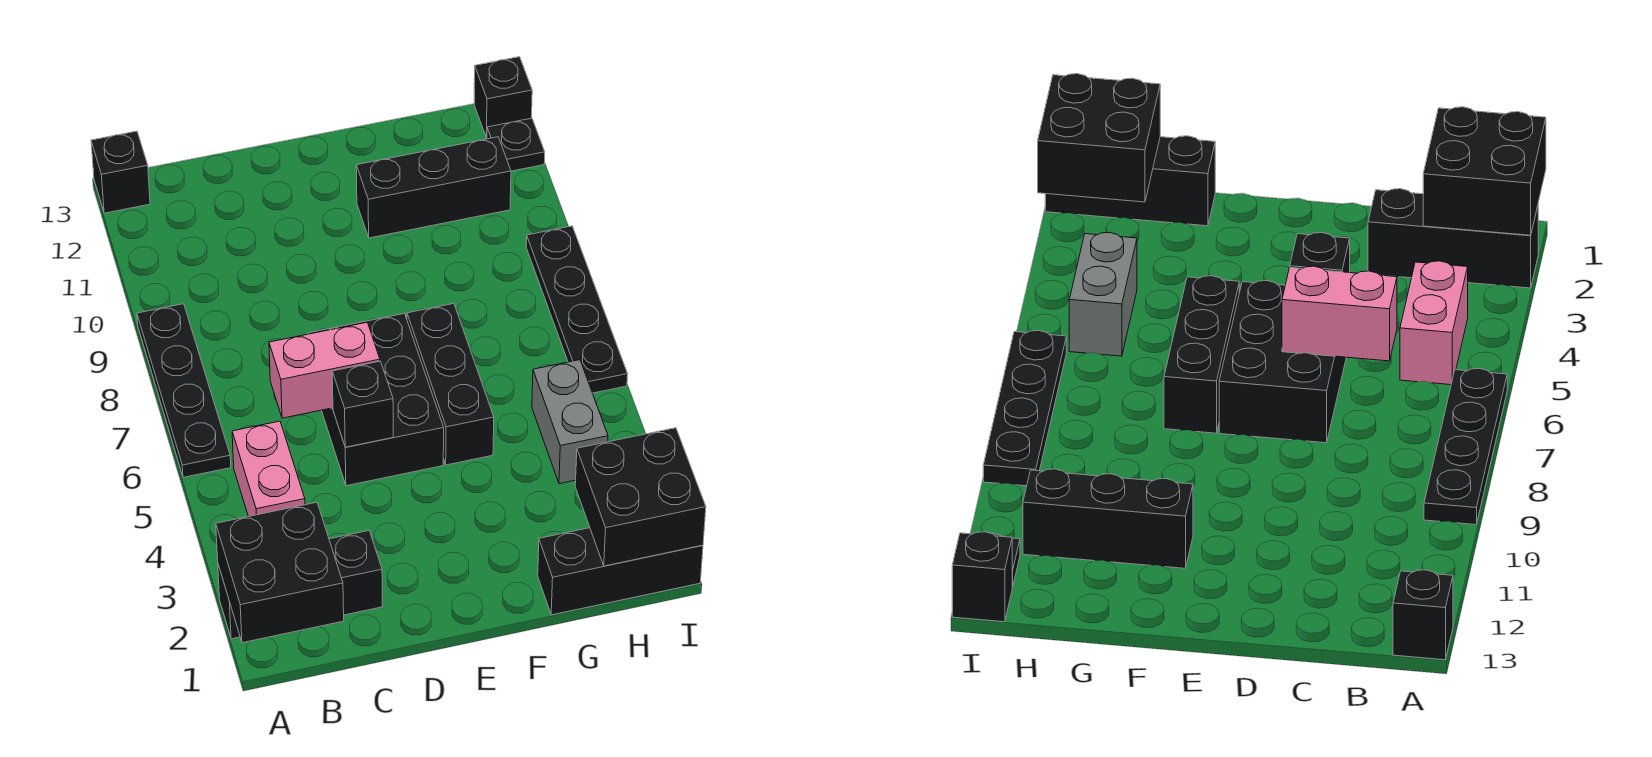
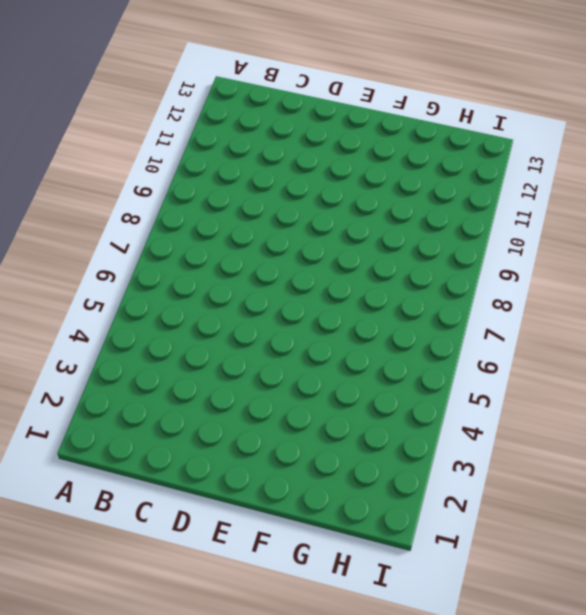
none -> black brick A2:C2 level 1
none -> black plate A6:A9 level 1
none -> black brick A13 level 1

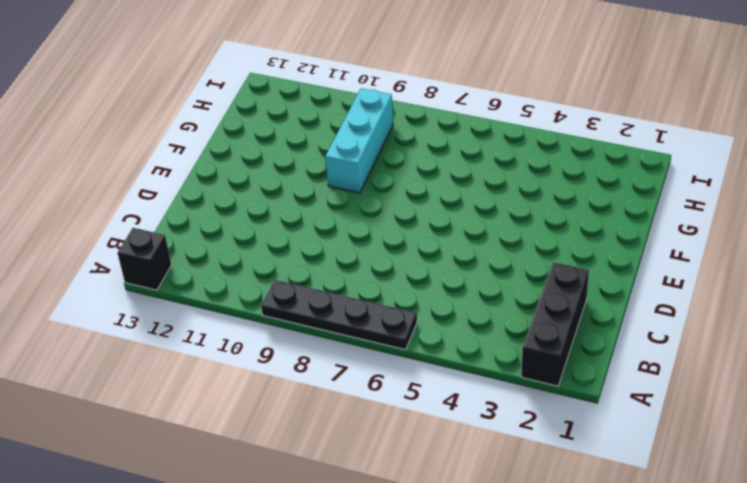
cyan brick F9:H9 level 1 -> none
none -> pink brick B4:B5 level 1
none -> black brick D5:E7 level 1
none -> black brick F5:F7 level 1

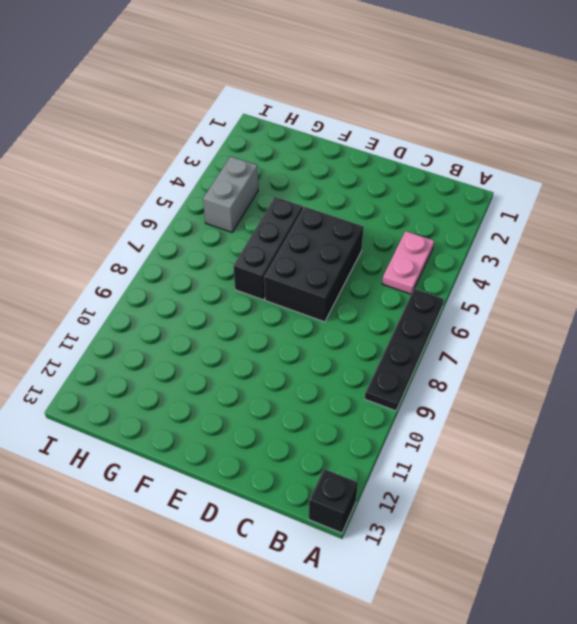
pink plate B4:B5 level 1 -> pink brick B4:B5 level 1
none -> black brick A2:C2 level 1
none -> black brick F11:H11 level 1
none -> black brick G1:I1 level 1

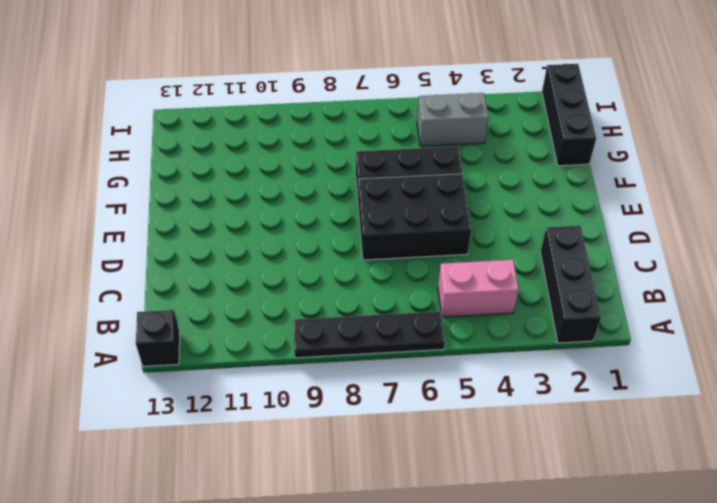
none -> black brick F11:H11 level 1
none -> black plate I6:I9 level 1
none -> black plate I12 level 1

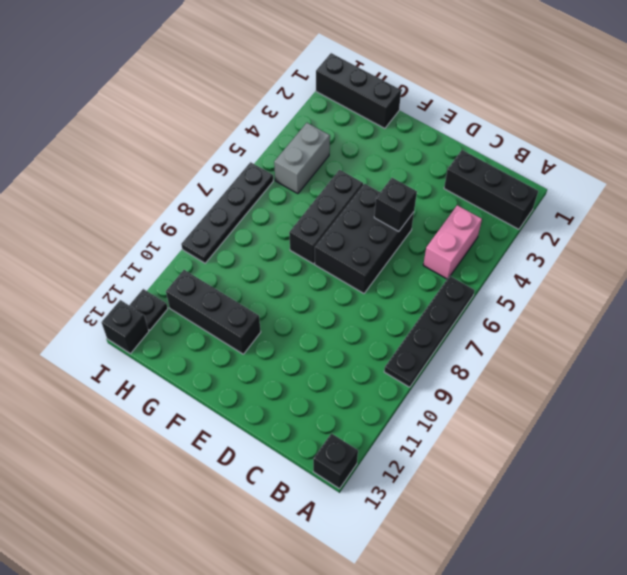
none -> black brick A1:B2 level 2
none -> pink brick C6:D6 level 2
none -> black brick H1:I2 level 2

